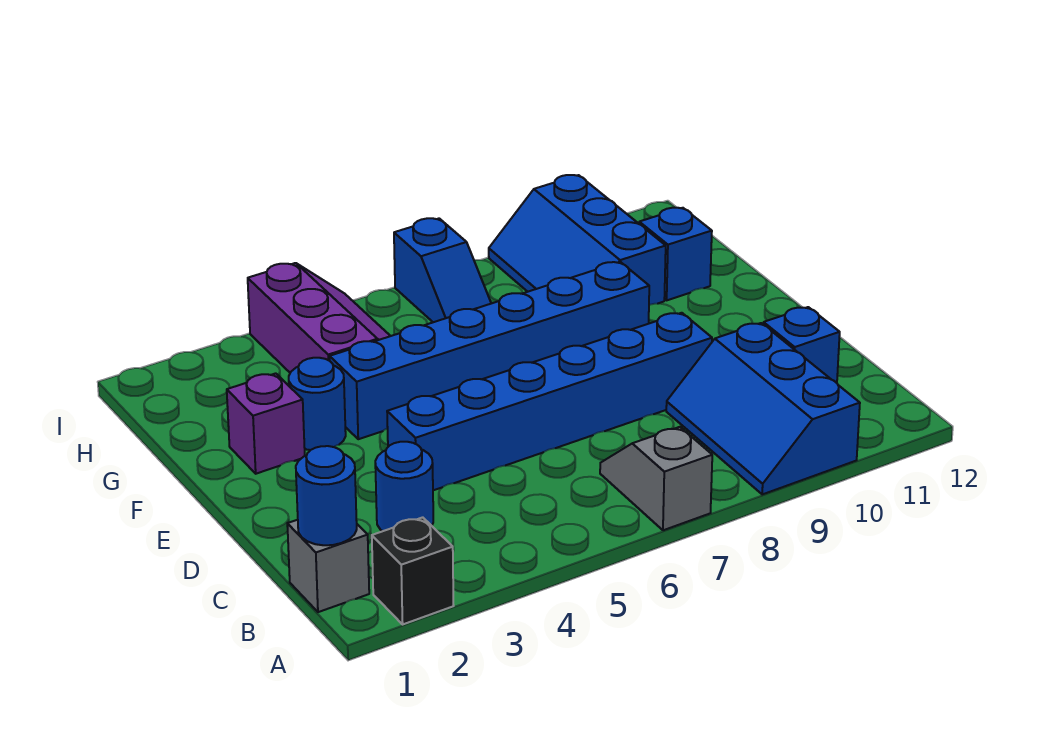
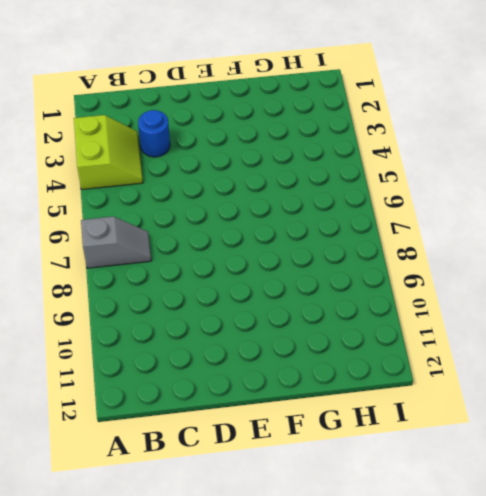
lime slope A3:B4 level 1 top A -> none
none -> black brick A2 level 1
none -> blue slope A9:C10 level 1 top 10
none -> grey brick B1 level 1

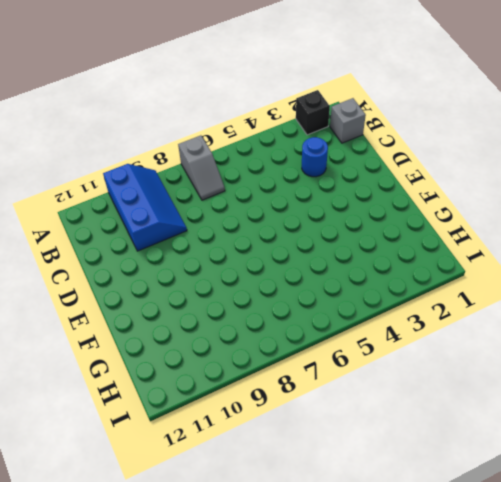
none -> blue brick C11 level 1
none -> blue brick D4:D9 level 1
none -> purple brick F2 level 1

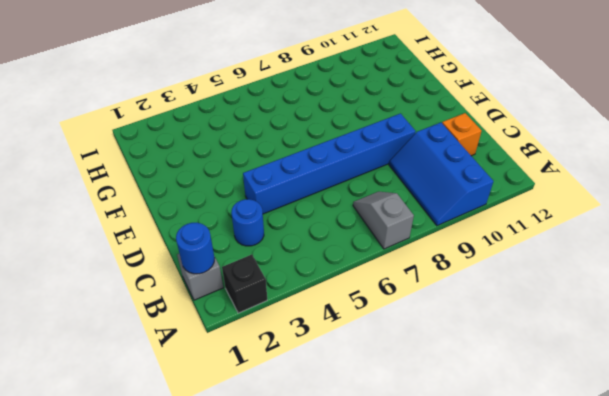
orange brick C11 level 1 -> blue brick C11 level 1
none -> purple brick F2 level 1
none -> blue round brick F3 level 1
none -> blue brick F4:F9 level 1

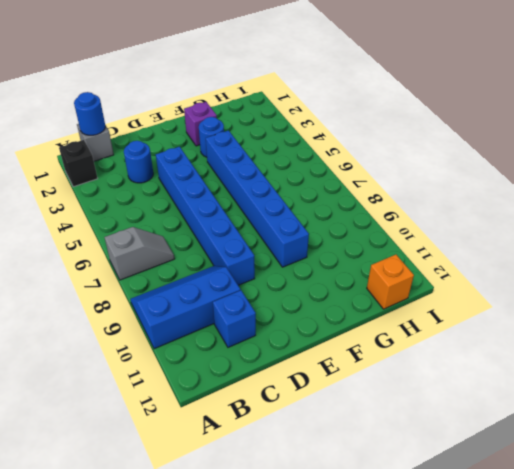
orange brick H12 level 1 -> none
none -> purple slope G4:I5 level 1 top 4
none -> blue slope G9:I10 level 1 top 10
none -> blue brick G11 level 1

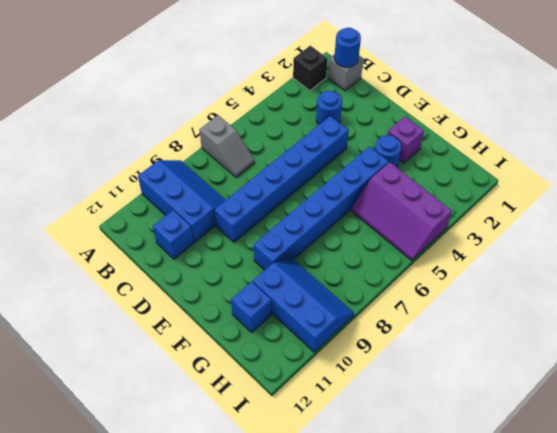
none -> blue slope H7:I7 level 1 top I

